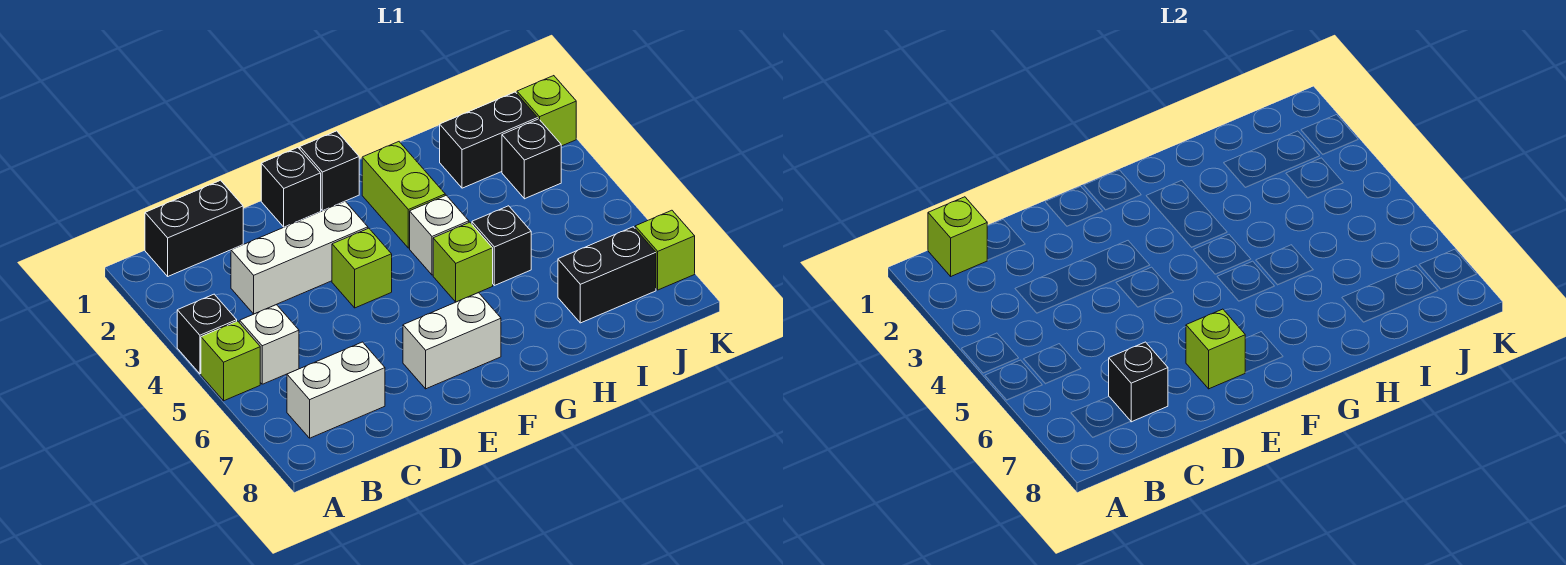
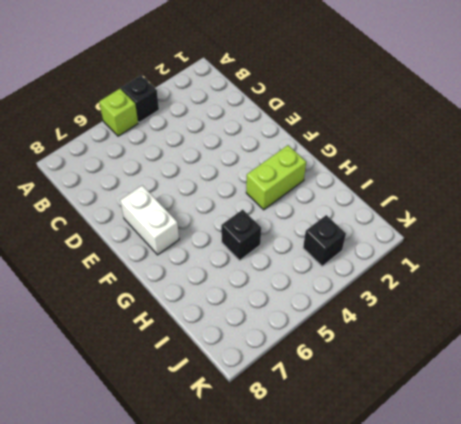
none -> black brick B1:C1 level 1
none -> white brick B5 level 1
none -> white brick B7:C7 level 1

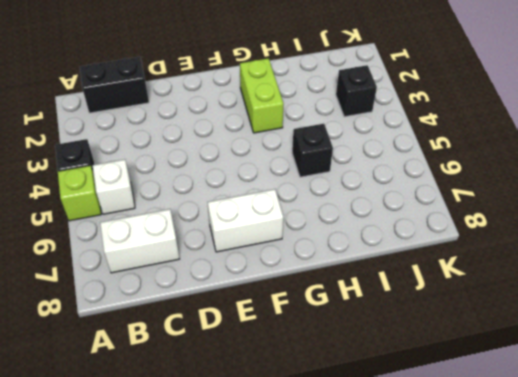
none -> white brick C3:E3 level 1
none -> black brick E1 level 1
none -> lime brick E4 level 1

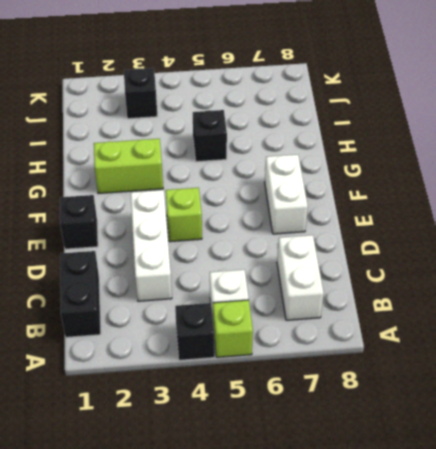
none -> black brick F1 level 1
none -> white brick G4 level 1
none -> lime brick G5 level 1

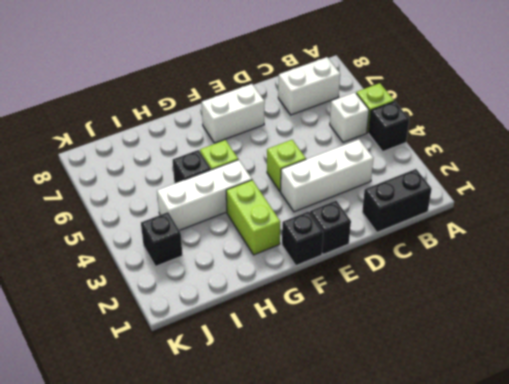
white brick G4:I4 level 1 -> white brick G4 level 1
none -> black brick I2:J2 level 1
none -> black brick I7:J7 level 1
none -> lime brick K2 level 1

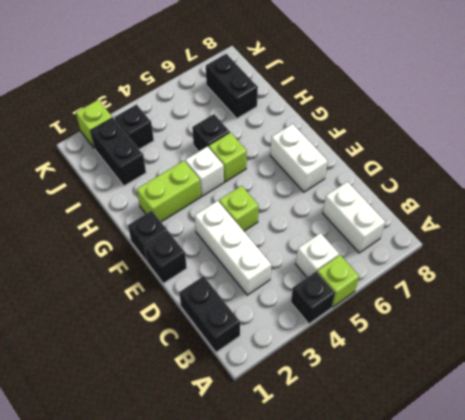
none -> lime brick K7 level 1
none -> lime brick B1 level 2
none -> black brick C7 level 2

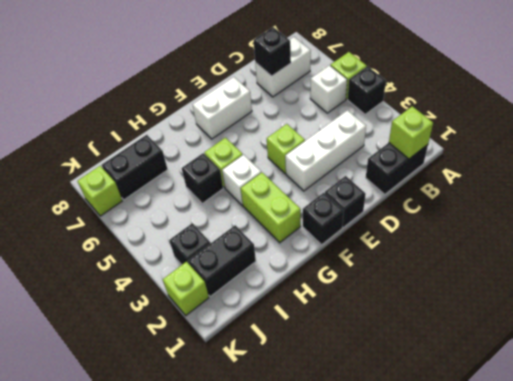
none -> lime brick E7 level 2

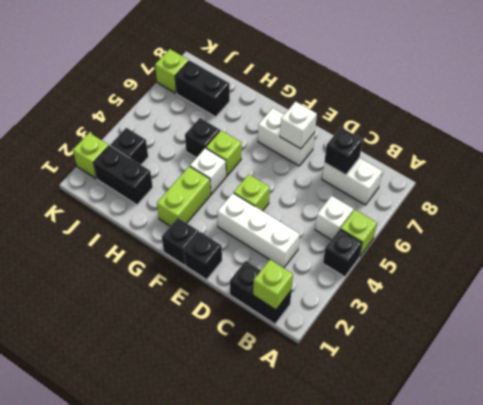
white brick E7 level 2 -> lime brick E7 level 2

